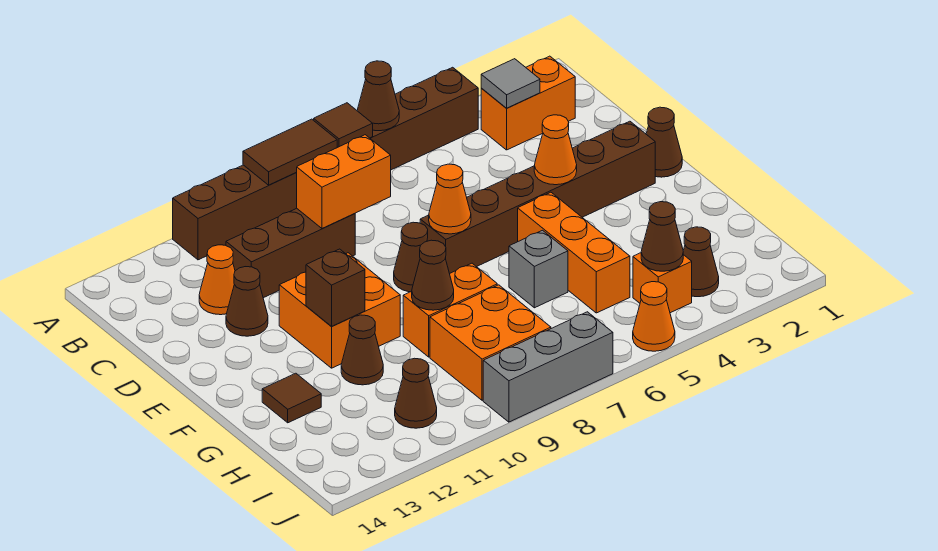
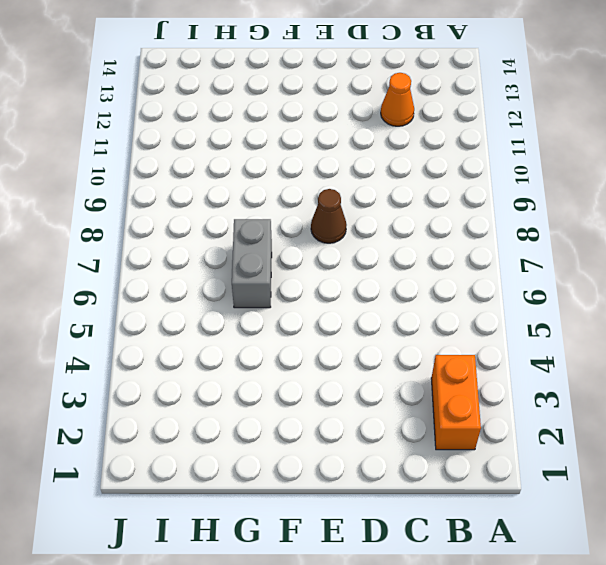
grey brick G6:G7 level 1 -> grey brick G6 level 1
none -> brown brick A4:A11 level 1
none -> brown brick C9:C11 level 1
none -> brown cone D12 level 1
none -> brown cone E1 level 1

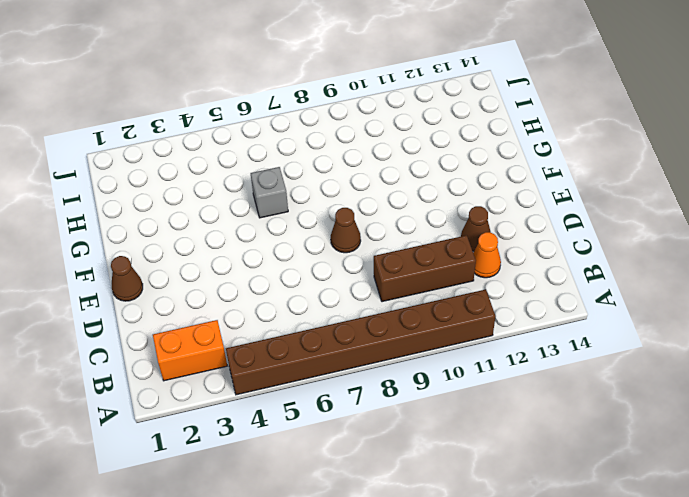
none -> brown brick E2:E7 level 1
none -> orange brick E10:F11 level 1
none -> orange brick F5:H5 level 1
none -> orange brick G8:G9 level 1

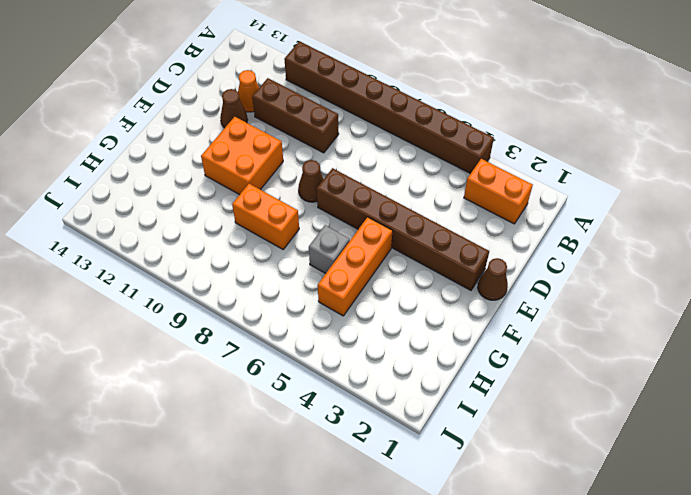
none -> brown cone G11 level 1
none -> brown tile G13 level 1
none -> orange brick H8:I9 level 1
none -> brown cone I3 level 1

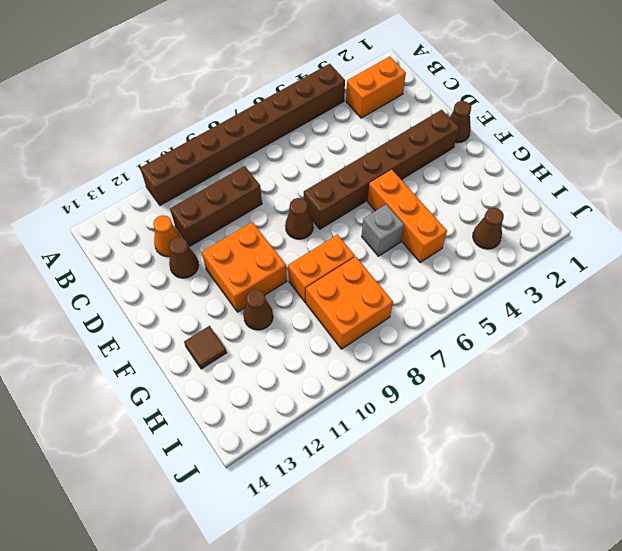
none -> orange brick I4 level 1
none -> brown cone I11 level 1
none -> orange cone J5 level 1
none -> grey brick J7:J9 level 1

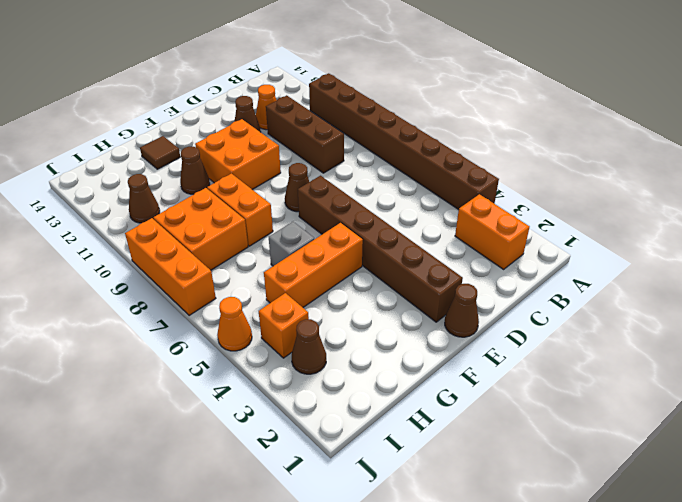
orange brick J7:J9 level 1 -> grey brick J7:J9 level 1
none -> brown cone A6 level 2
none -> brown tile A7 level 2
none -> brown tile A8:A9 level 2
none -> grey tile B3 level 2

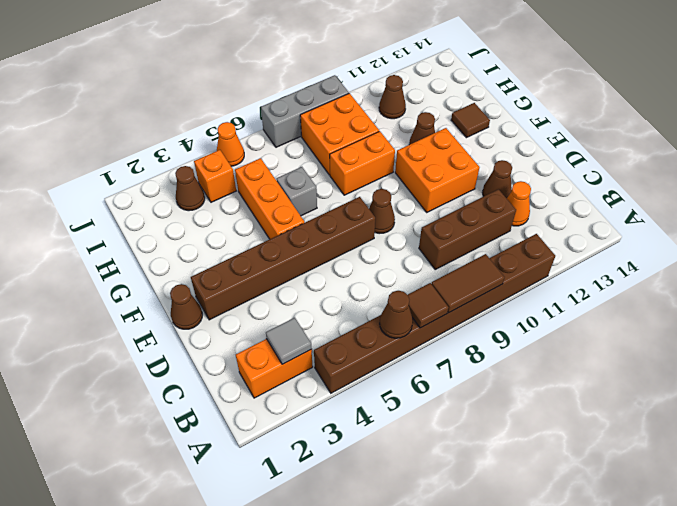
none -> orange brick C8:C9 level 2
none -> orange cone E4 level 2
none -> orange cone E7 level 2
none -> brown brick F11 level 2

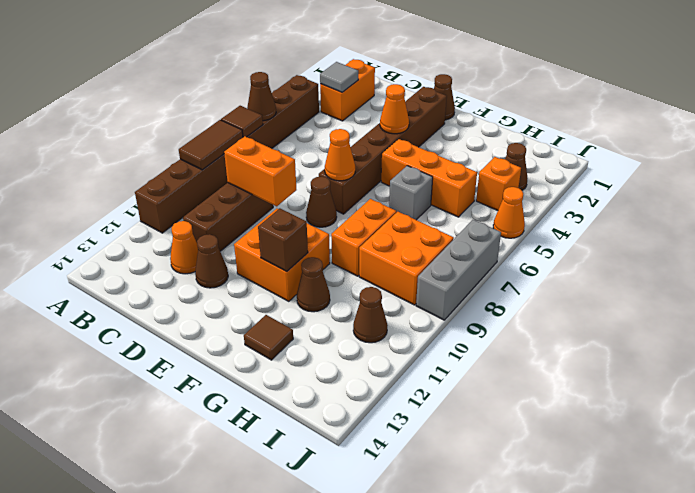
orange brick C9:D9 level 2 -> orange brick C8:C9 level 2
none -> brown cone G9 level 2
none -> brown cone I4 level 2

